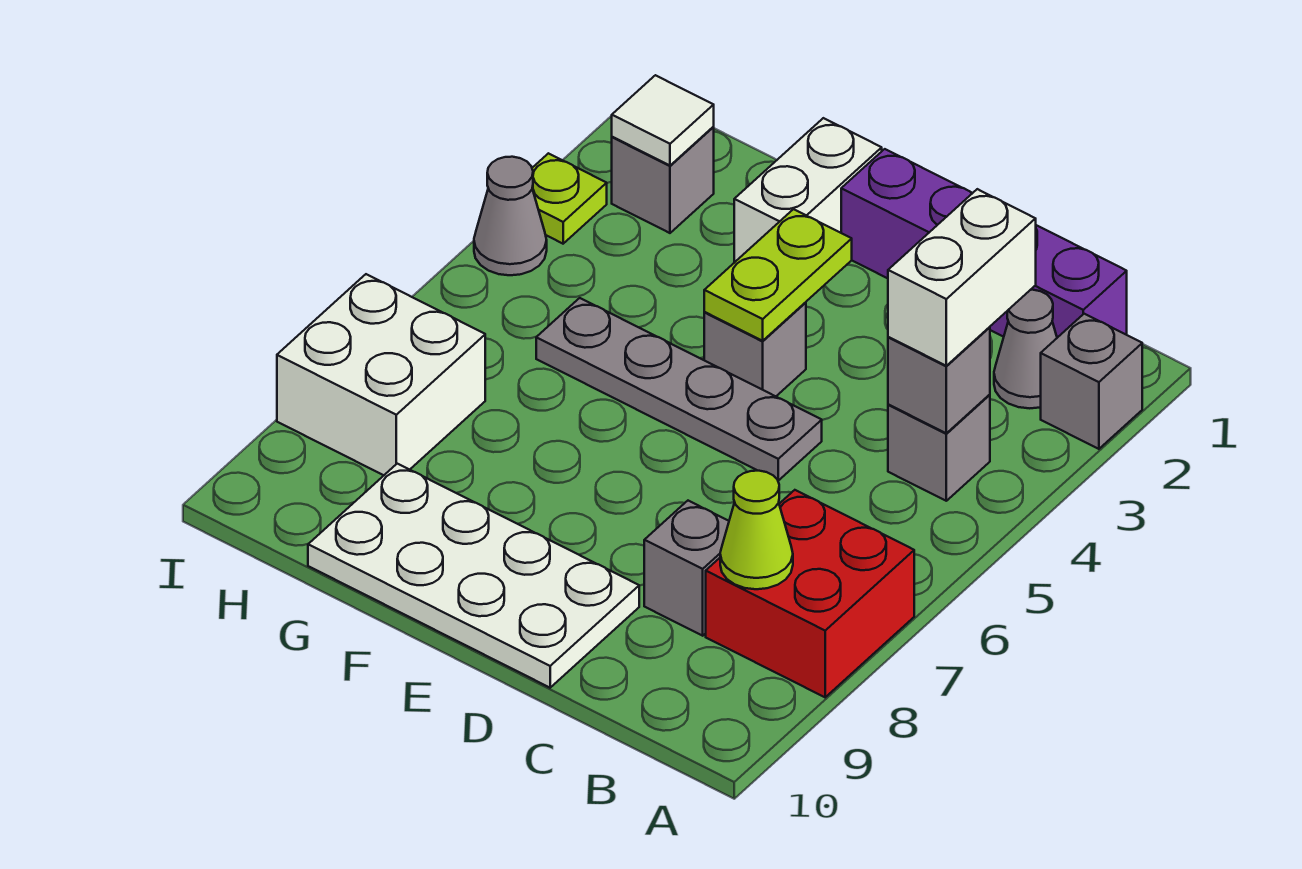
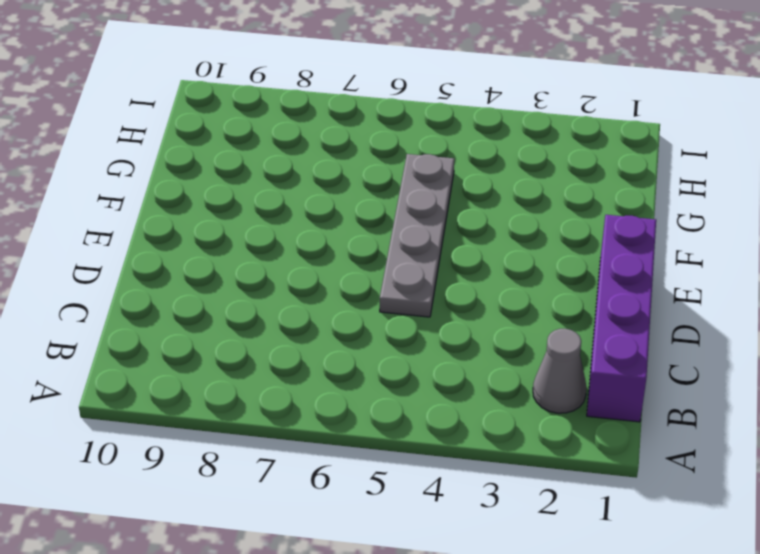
none -> grey brick A2 level 1
none -> red brick A7:B8 level 1
none -> grey brick B4 level 1

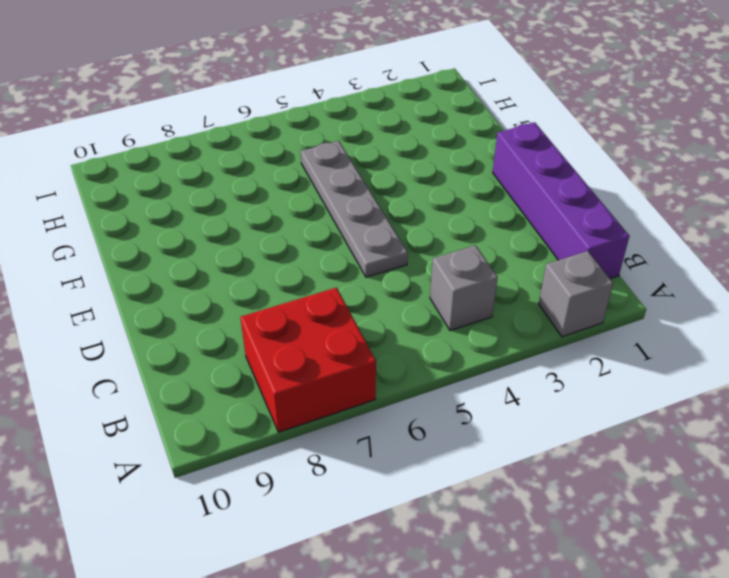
none -> grey cone B2 level 1
none -> grey brick C8 level 1
none -> white plate D9:G10 level 1

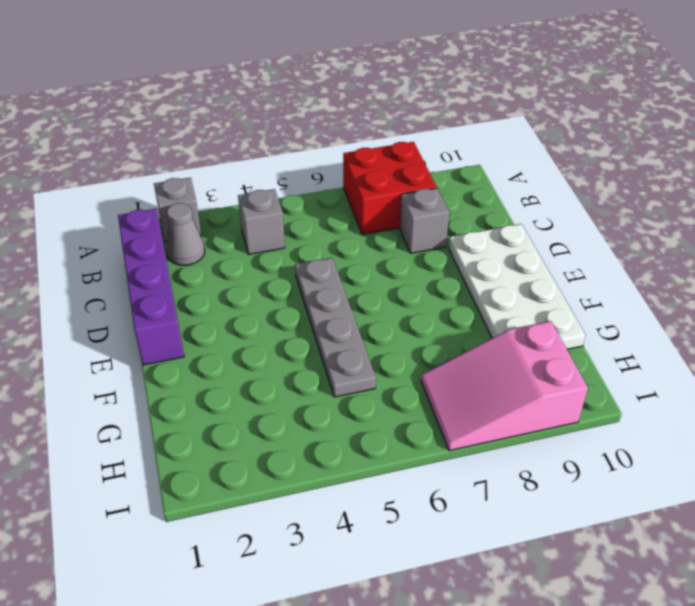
pink slope H7:I9 level 1 top 9 -> white brick H7:I8 level 1
none -> grey brick E4 level 1
none -> white brick F1:F2 level 1
none -> grey brick H2 level 1

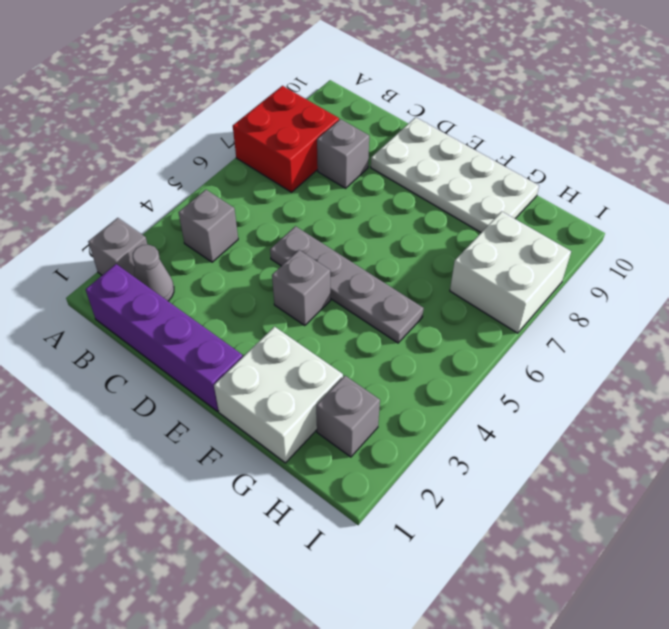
white brick F1:G2 level 1 -> white brick F1:F2 level 1
none -> lime plate I3 level 1
none -> grey cone I4 level 1
none -> grey brick B4 level 2

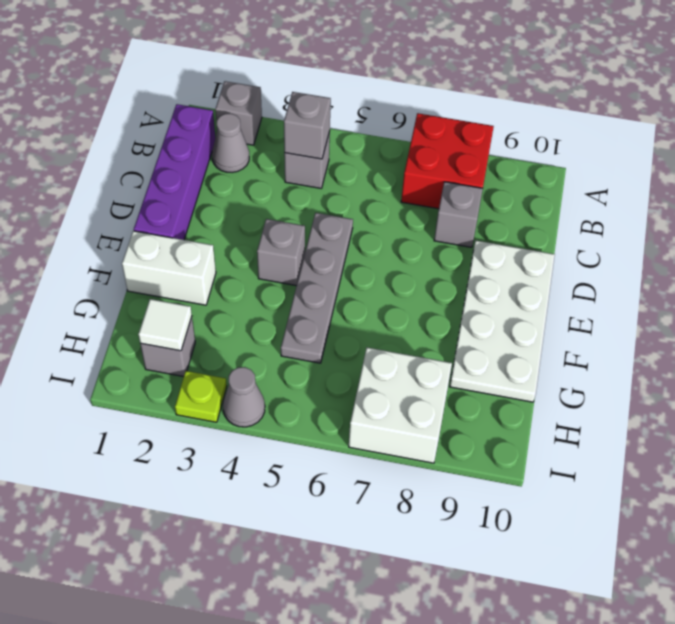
none -> lime cone B8 level 2
none -> lime plate E3:E4 level 2
none -> white brick B3:B4 level 3

